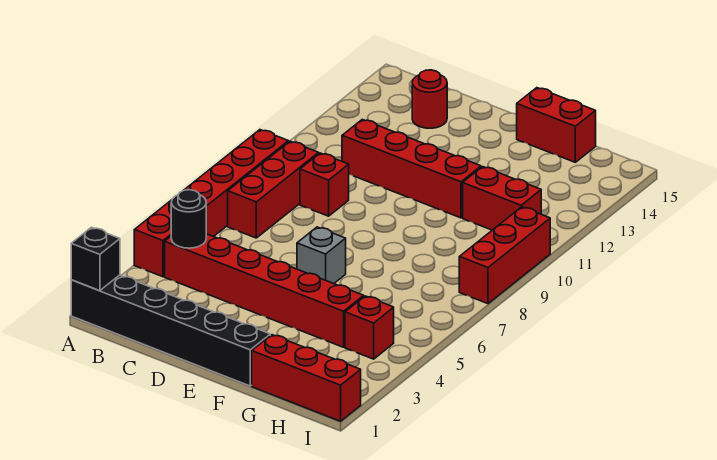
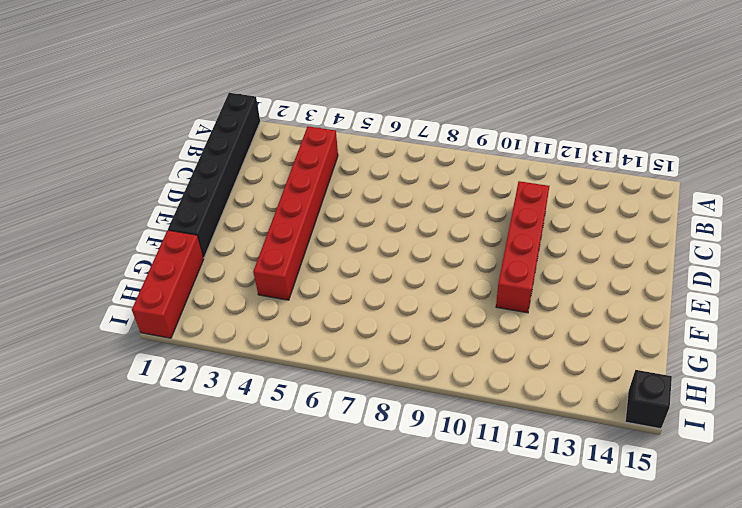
black brick I15 level 1 -> black brick A1 level 2
none -> red brick A4:A9 level 1
none -> red brick B7:B9 level 1
none -> red brick C9 level 1

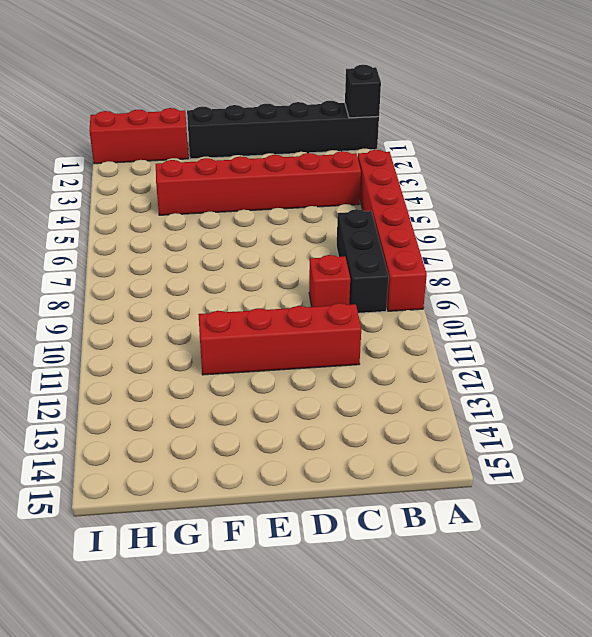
black brick B7:B9 level 1 -> red brick B7:B9 level 1
none -> red round brick C14 level 1
none -> grey brick E6 level 1
none -> red brick F15:G15 level 1

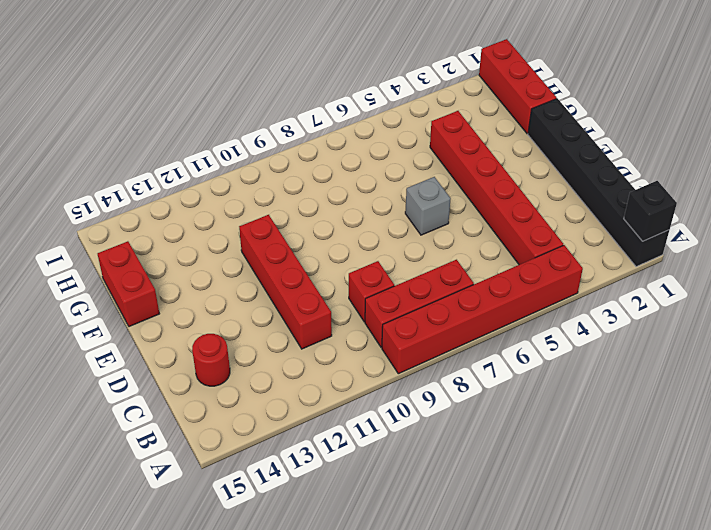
none -> red brick G11:H11 level 1
none -> red brick H4 level 1
none -> red brick I8:I10 level 1

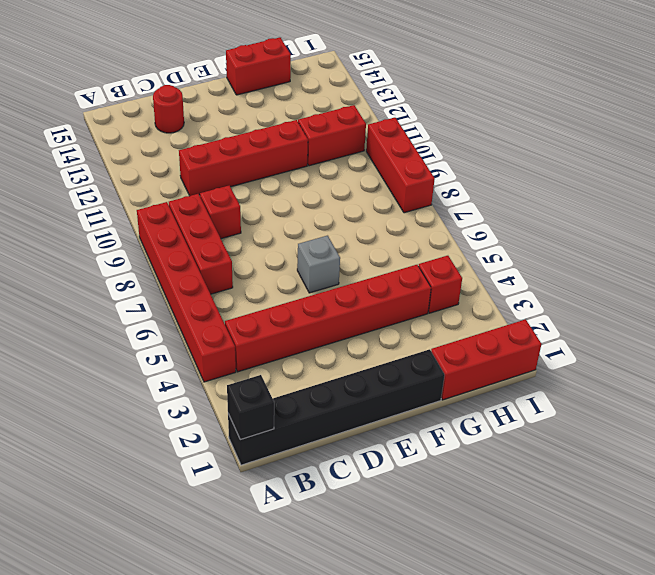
none -> black round brick B4 level 2

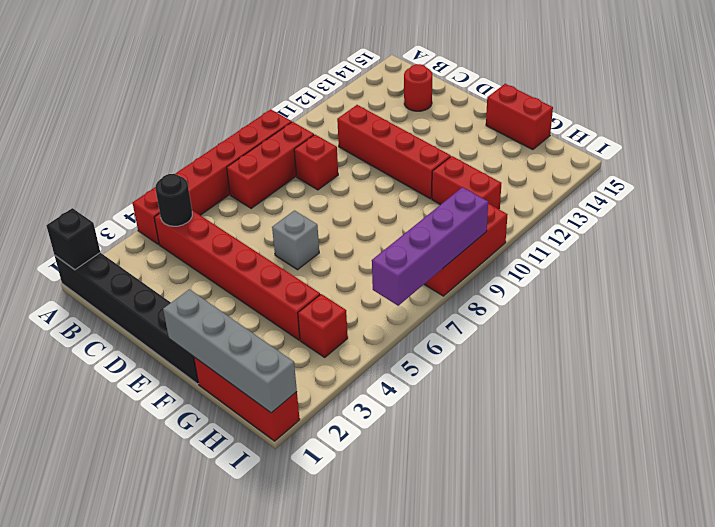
grey brick F1:I1 level 2 -> none
purple brick I6:I9 level 2 -> none

